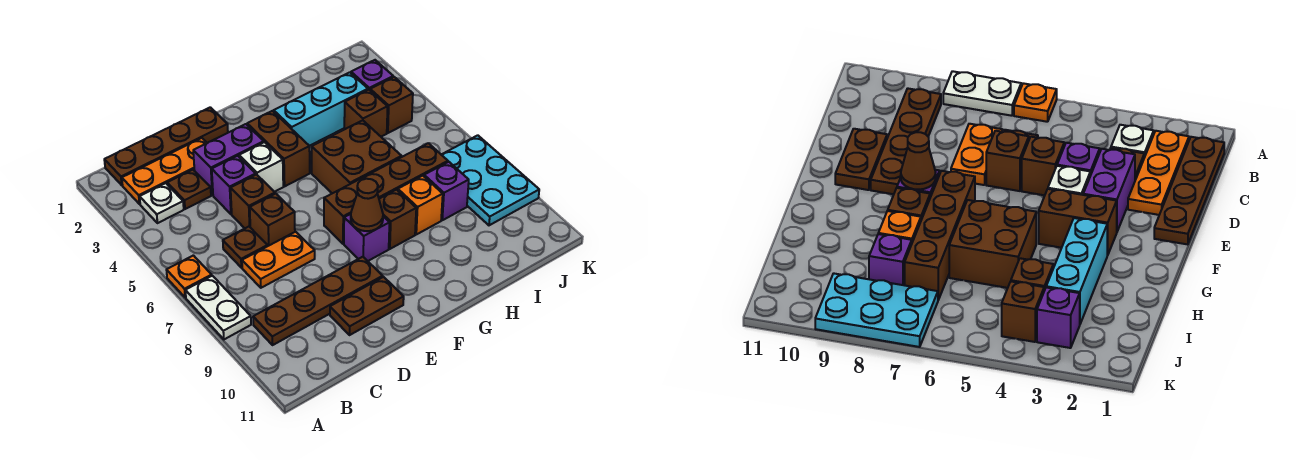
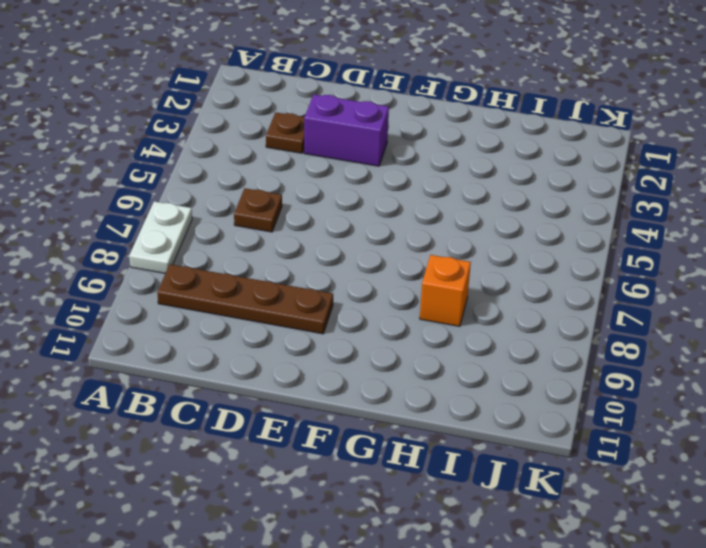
none -> orange plate A6 level 1
none -> brown plate B1:E1 level 1
none -> orange plate B2:D2 level 1

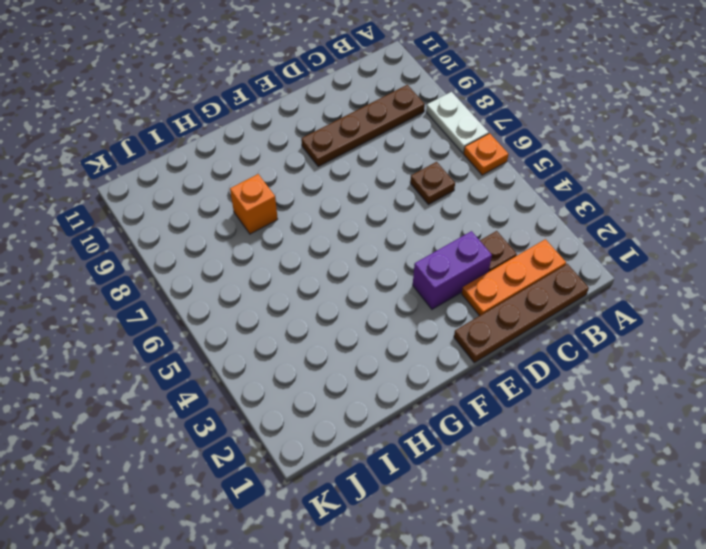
none -> white plate B3 level 1
none -> orange plate C7:D7 level 1
none -> purple brick D4 level 1

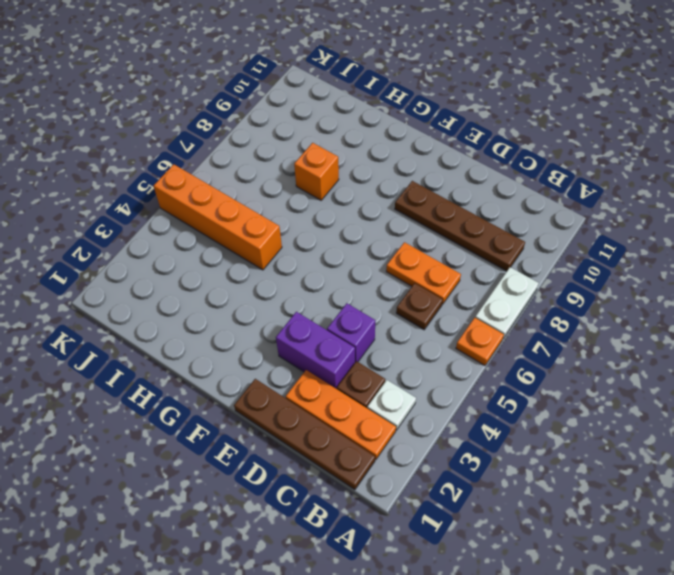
orange brick H5:K5 level 1 -> brown brick G5:H6 level 1
none -> brown brick D5 level 1
none -> brown brick D6 level 1
none -> brown plate D10:E10 level 1

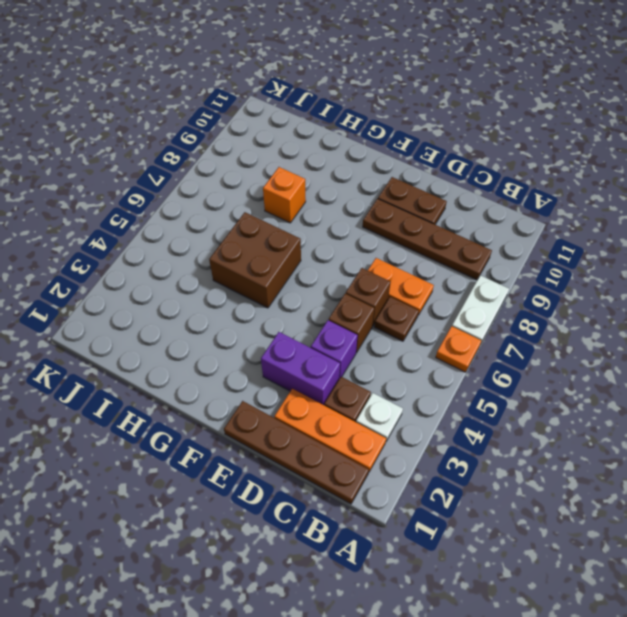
none -> white brick E4 level 1
none -> brown brick F3:F4 level 1
none -> brown brick F7:I7 level 1

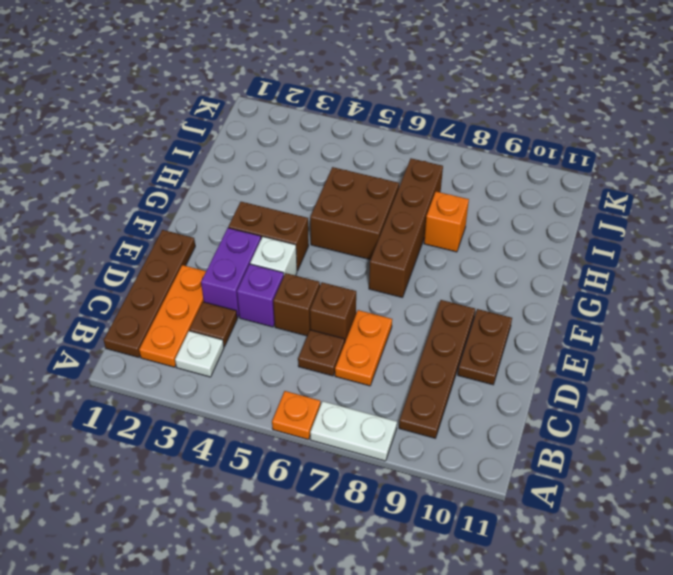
none -> purple brick F8 level 1
none -> cyan brick G3:I3 level 1
none -> brown brick G8 level 1

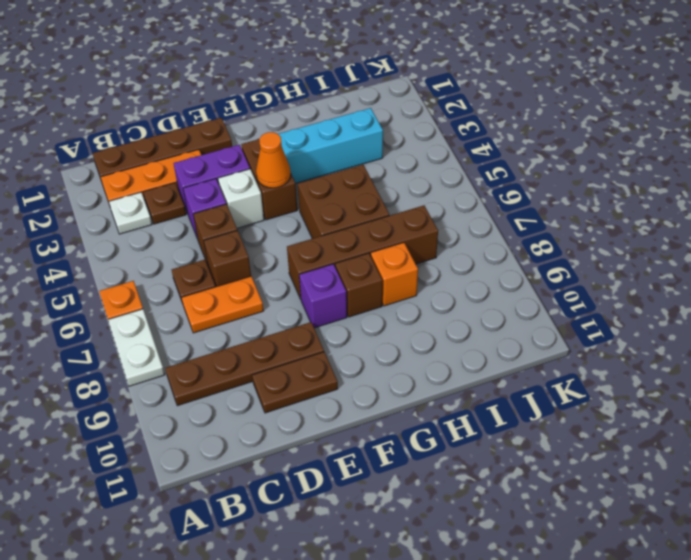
orange cone F4 level 2 -> none
none -> brown brick I4 level 1
none -> purple brick I8 level 1
none -> purple brick J3 level 1

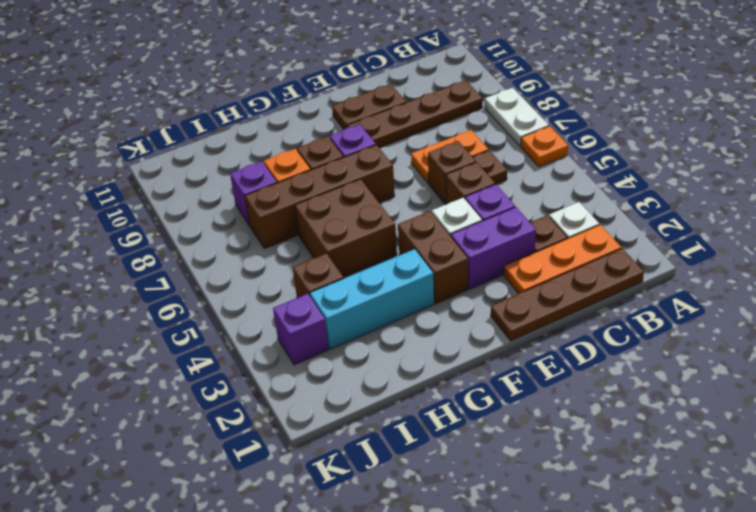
none -> brown brick J4 level 1
none -> cyan plate J7:K9 level 1
none -> brown cone F8 level 2

